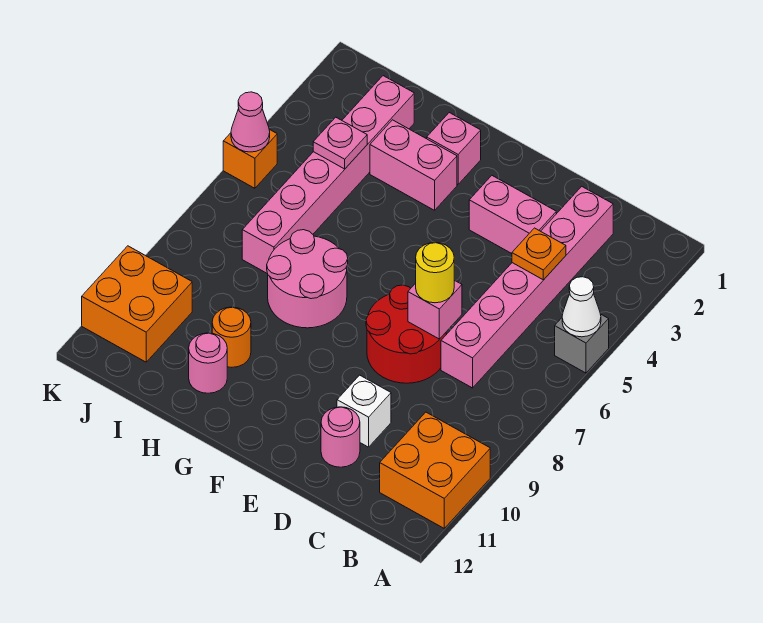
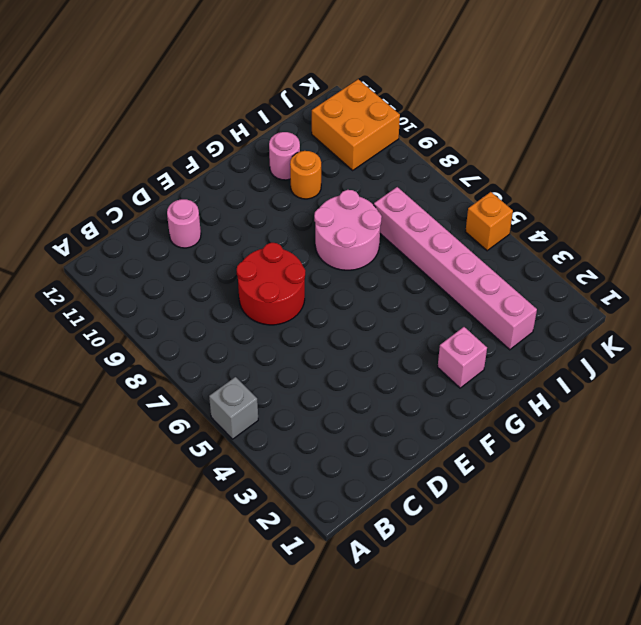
none -> orange brick A10:B11 level 1
none -> pink brick C2:C7 level 1
none -> pink brick D3:E3 level 1

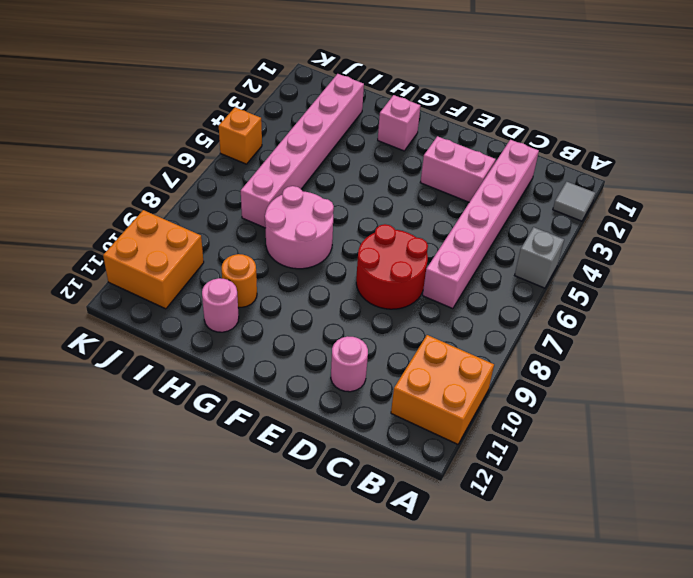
grey tile A2 level 1 -> none
none -> white brick D10 level 1
none -> pink brick G3:H3 level 1
none -> white cone A5 level 2

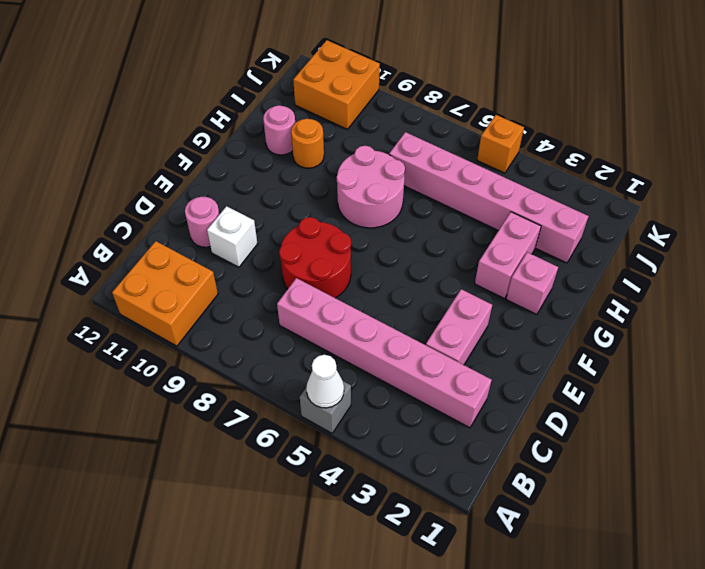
none -> orange plate C4 level 2
none -> pink brick D7 level 2
none -> pink plate I4 level 2

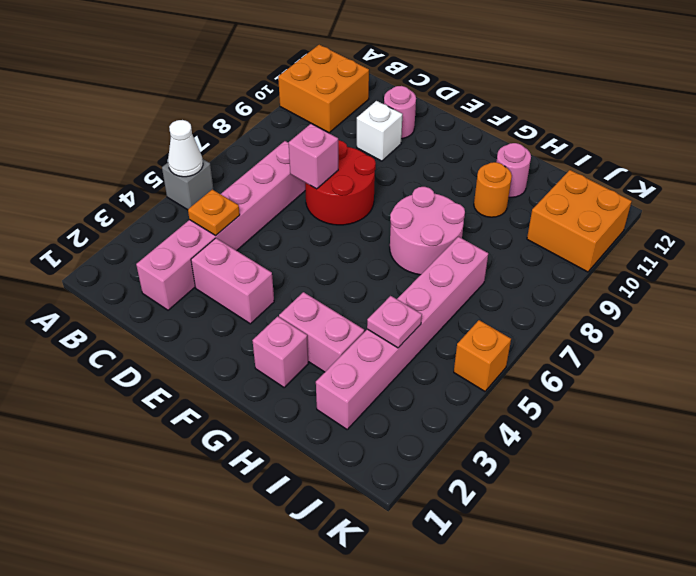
none -> pink cone K5 level 2
none -> yellow round brick D7 level 3

